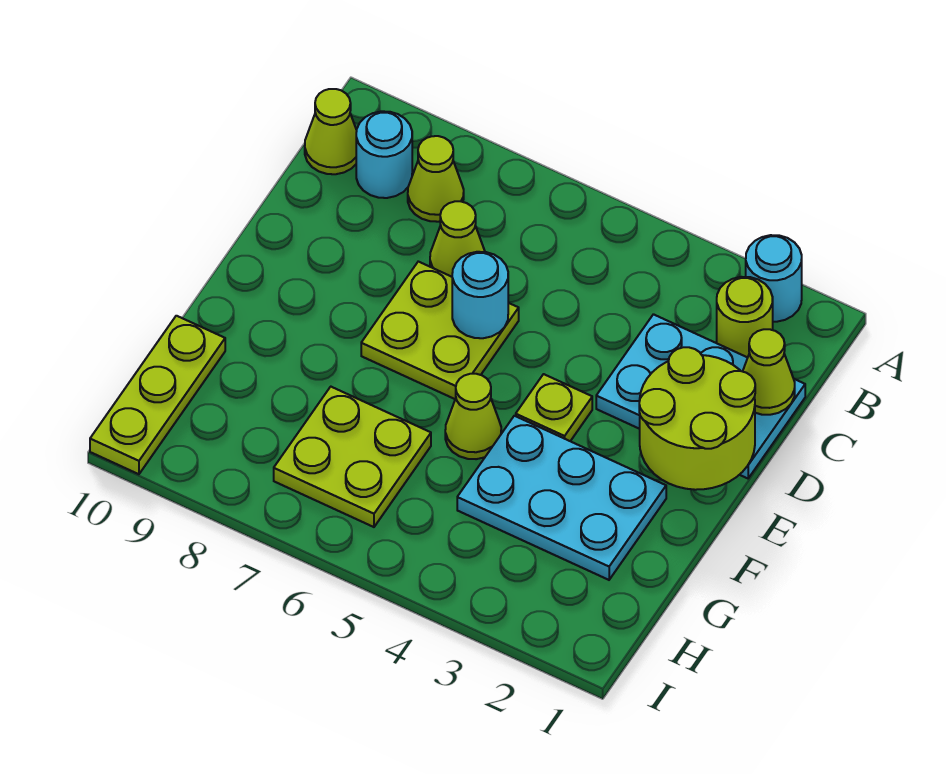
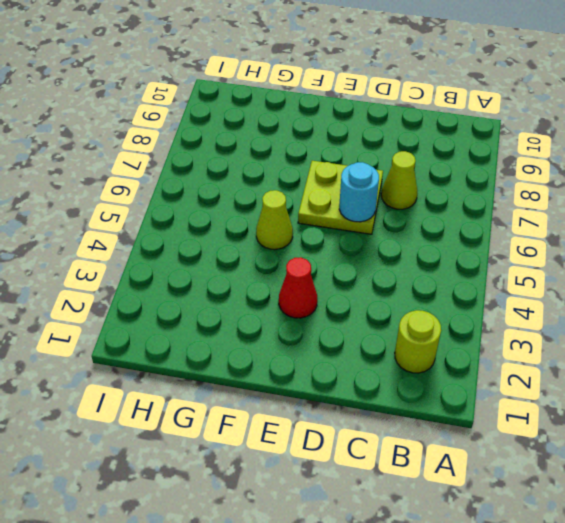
red cone E3 level 1 -> none
none -> cyan round brick A2 level 1
none -> lime cone B8 level 1
none -> cyan round brick B9 level 1

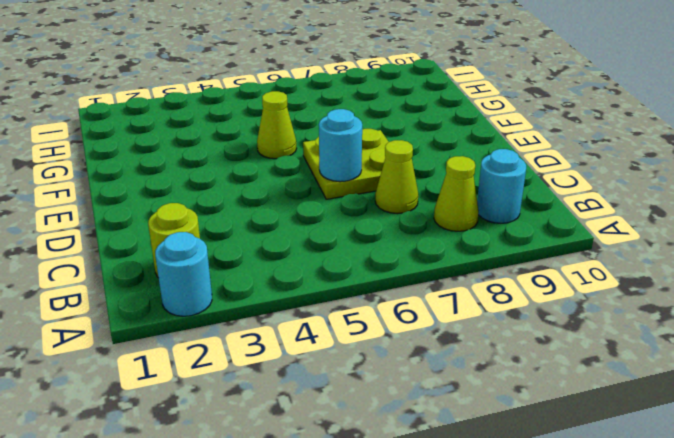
none -> lime cone B10 level 1
none -> cyan plate C1:D3 level 1
none -> lime plate E4 level 1

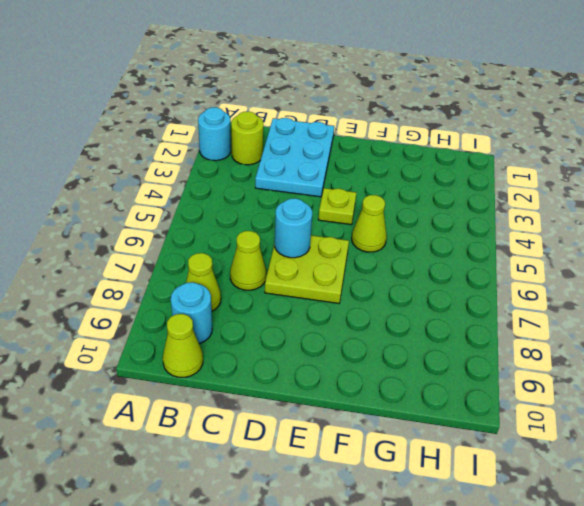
none -> cyan plate F2:G4 level 1
none -> lime plate G6:H7 level 1
none -> lime plate G10:I10 level 1

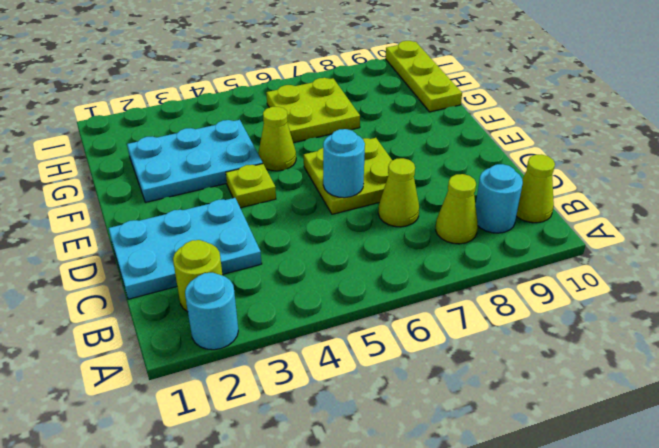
none -> lime cone C1 level 2
none -> lime round brick D1:E2 level 2

